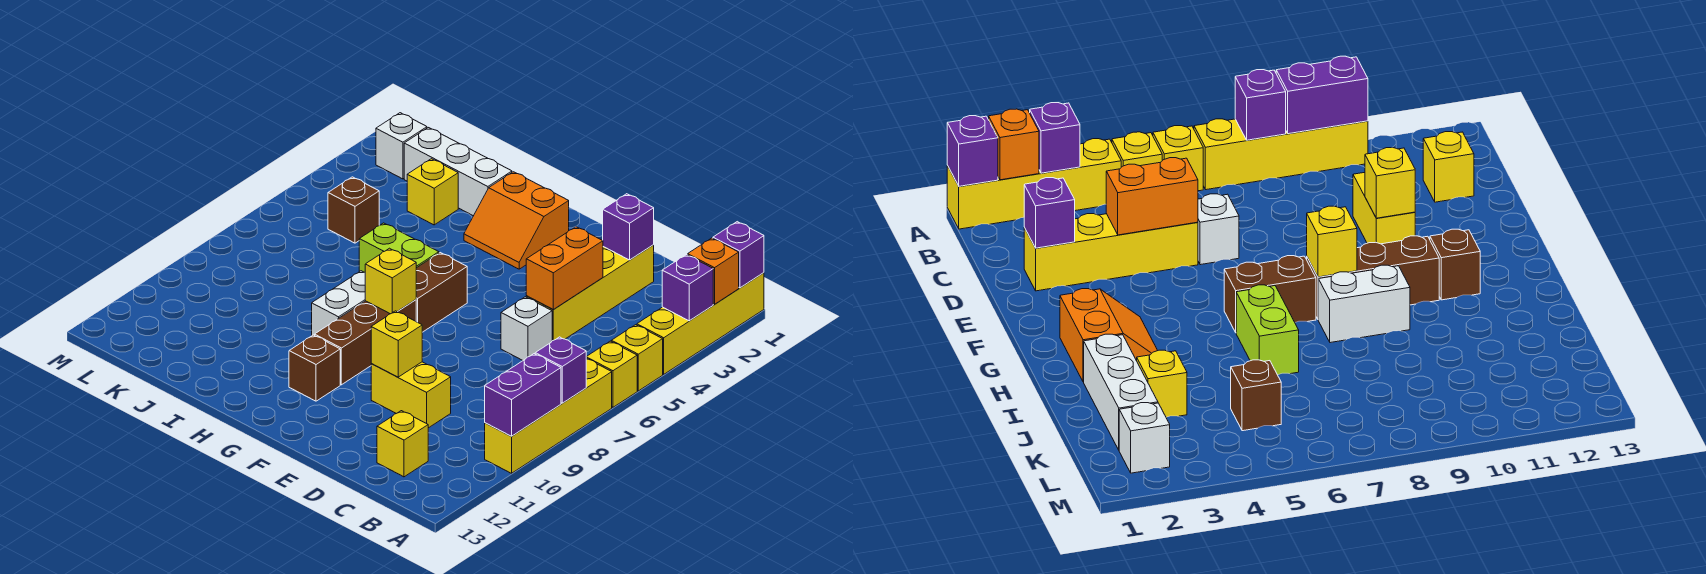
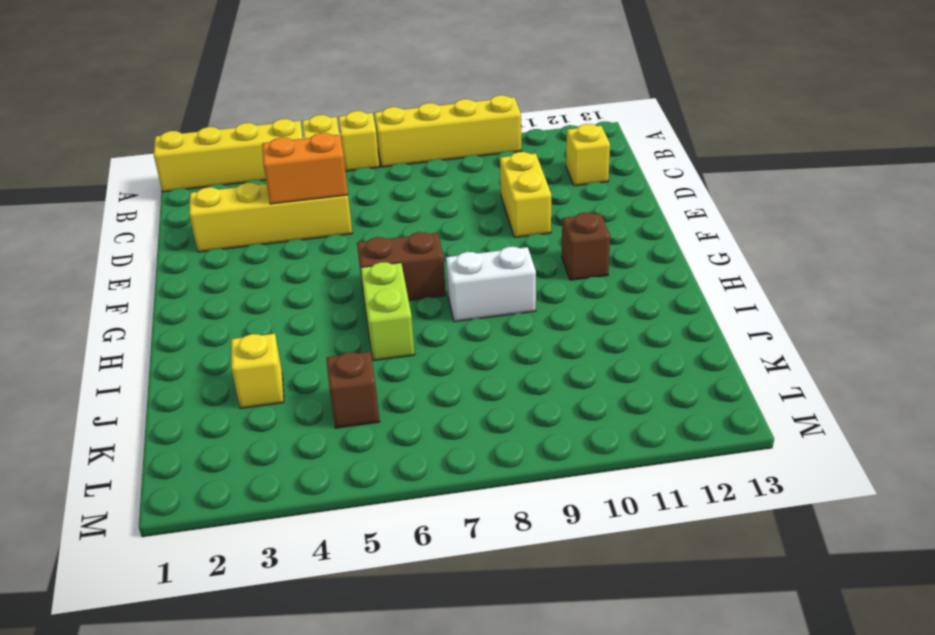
none -> white brick D6 level 1
none -> orange slope G2:H3 level 1 top 2
none -> brown brick G8:G10 level 1

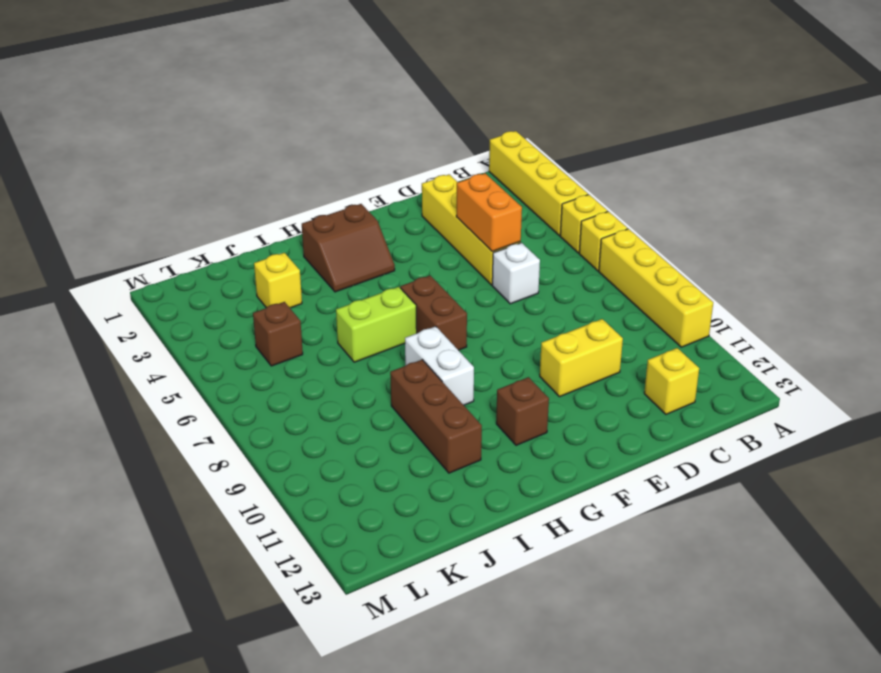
brown slope G2:H3 level 1 top 2 -> orange slope G2:H3 level 1 top 2
brown brick I9:I11 level 1 -> brown brick G8:G10 level 1
none -> white brick I2:K2 level 1
none -> white brick L2 level 1
none -> purple brick A1 level 2

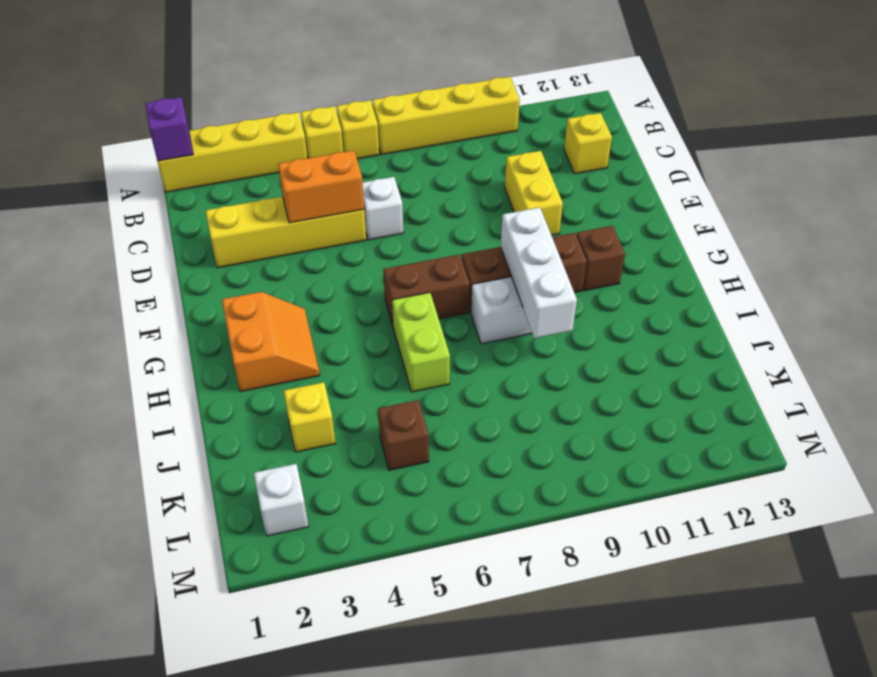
white brick G9:I9 level 2 -> white brick I2:K2 level 1
none -> orange brick A2 level 2
none -> purple brick A3 level 2
none -> purple brick A8 level 2

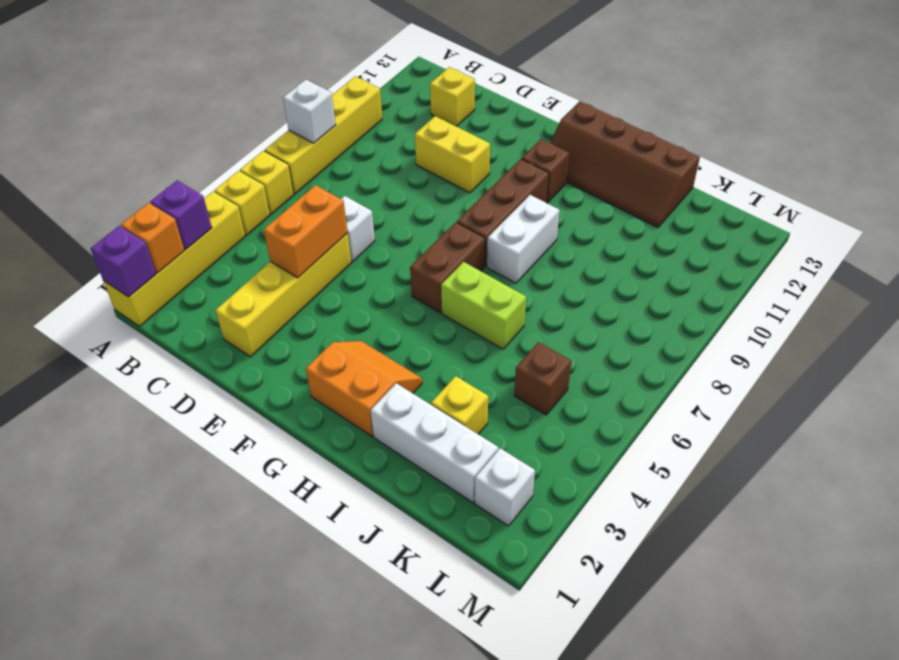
white brick A8 level 2 -> purple brick A8 level 2
brown slope G12:J13 level 1 top 13 -> none
none -> purple brick A9:A10 level 2
none -> purple brick D2 level 2
none -> yellow brick E10 level 2

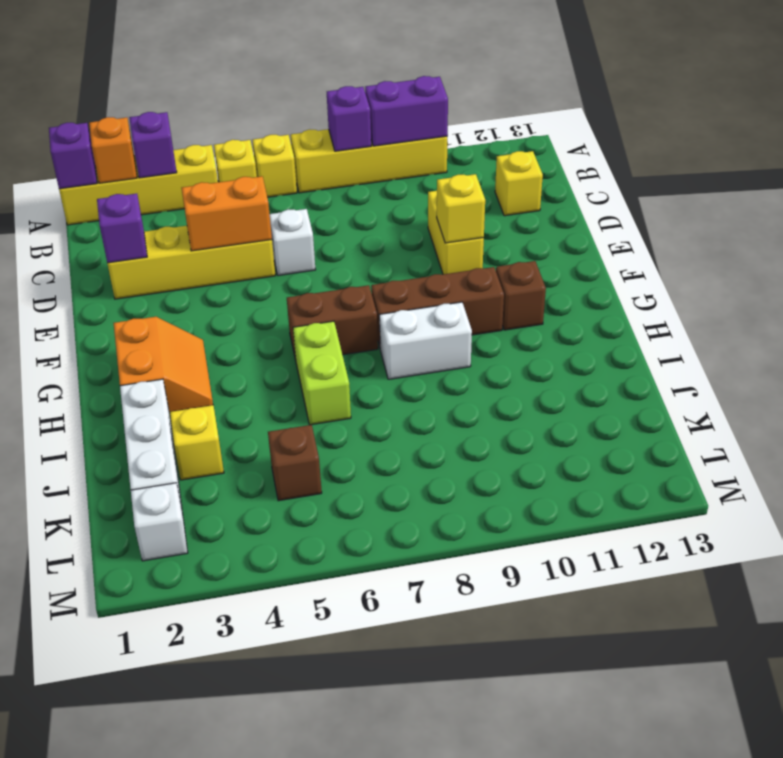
none -> yellow brick G8 level 2

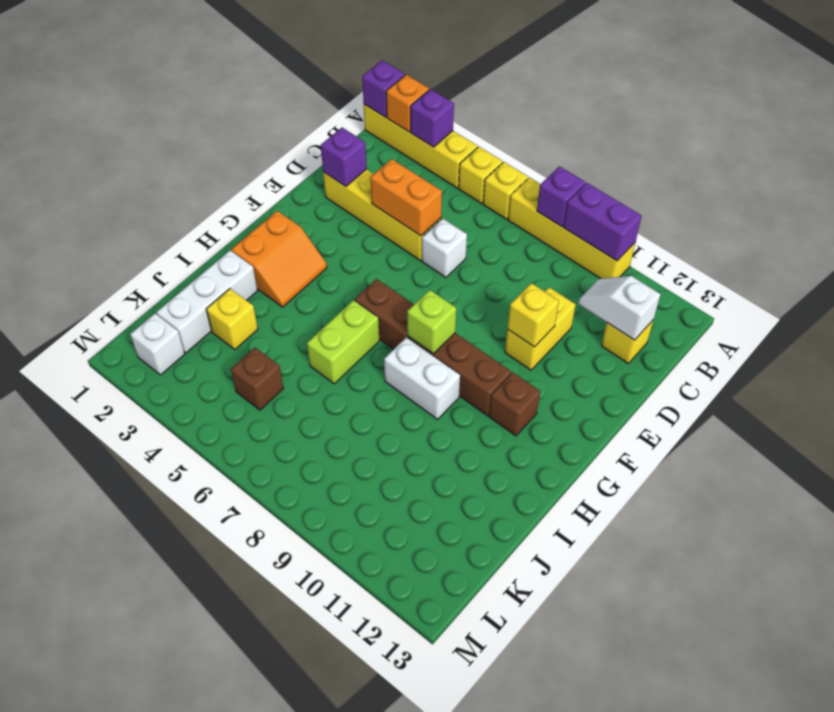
white slope C11:C12 level 2 top 12 -> none
lime brick G8 level 2 -> yellow brick G8 level 2

